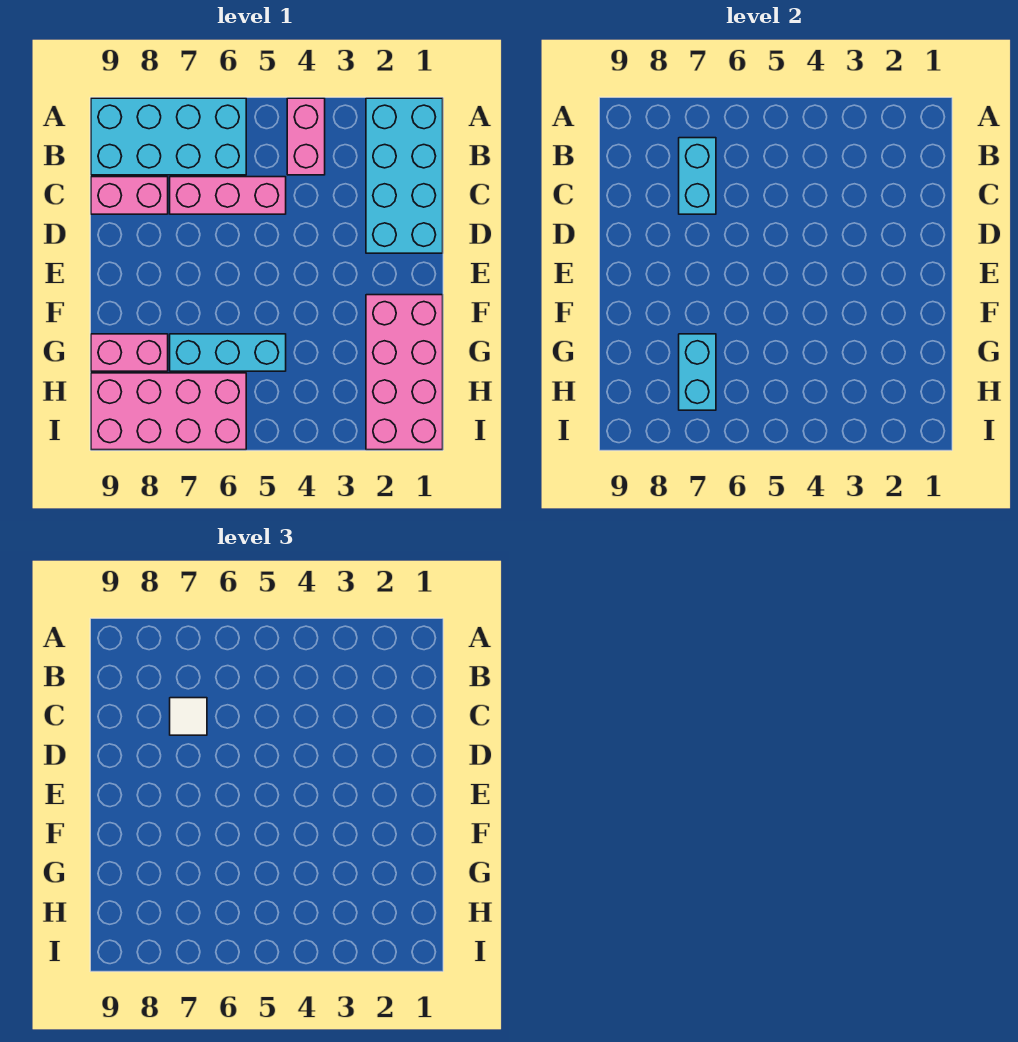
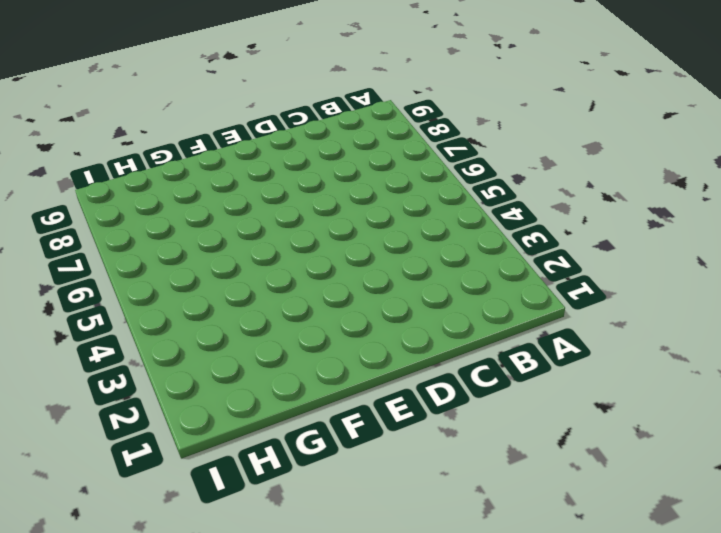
none -> cyan brick A1:D2 level 1
none -> pink brick A4:B4 level 1
none -> cyan brick A6:B9 level 1

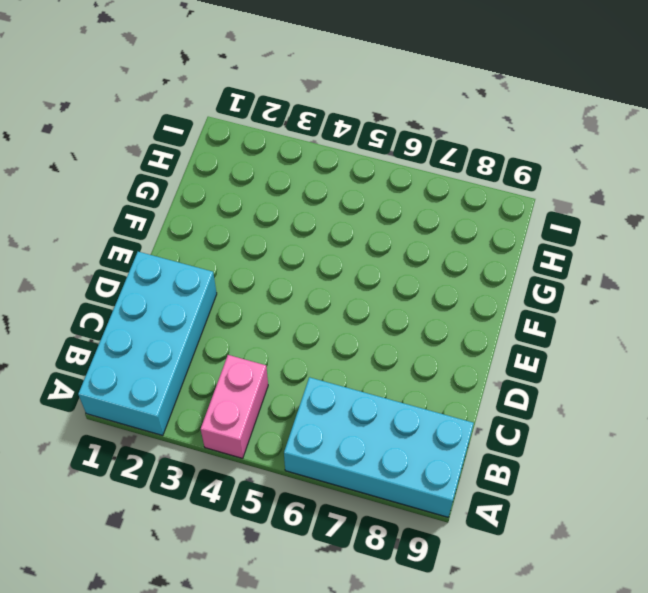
none -> pink brick C5:C7 level 1
none -> pink brick C8:C9 level 1
none -> pink brick F1:I2 level 1

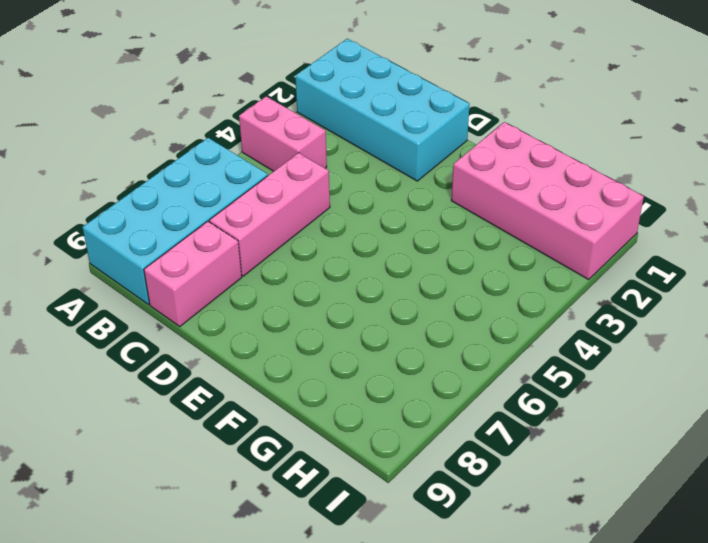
none -> cyan brick G5:G7 level 1
none -> pink brick G8:G9 level 1
none -> pink brick H6:I9 level 1

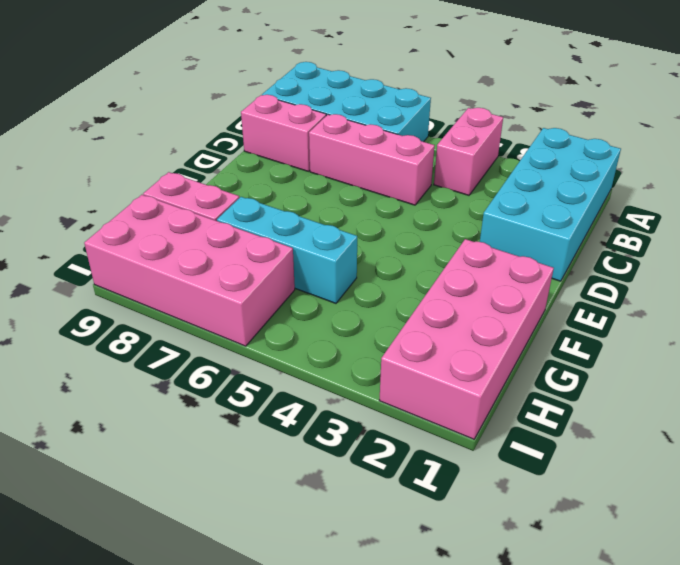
none -> cyan brick B7:C7 level 2
none -> cyan brick G7:H7 level 2
none -> white tile C7 level 3

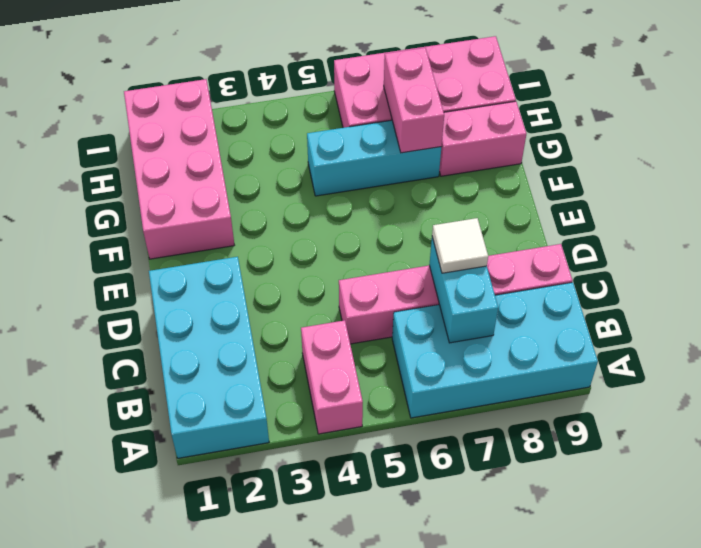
pink brick G7:H7 level 2 -> cyan brick G7:H7 level 2

